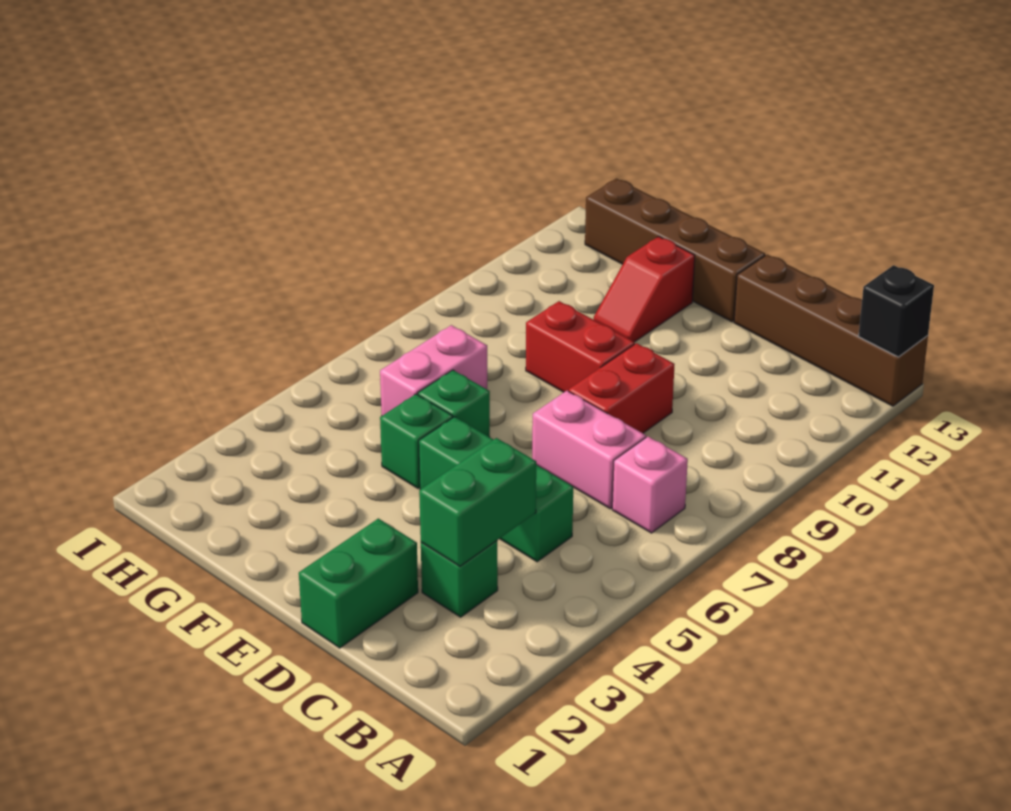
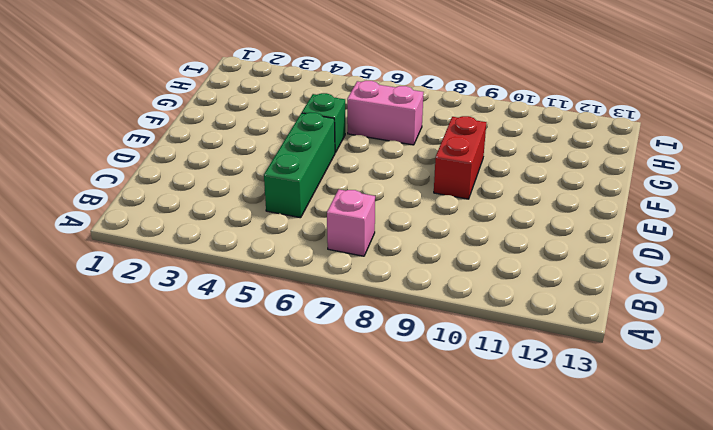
none -> brown brick A13:D13 level 1
none -> green brick C3 level 1
none -> pink brick C7:D7 level 1

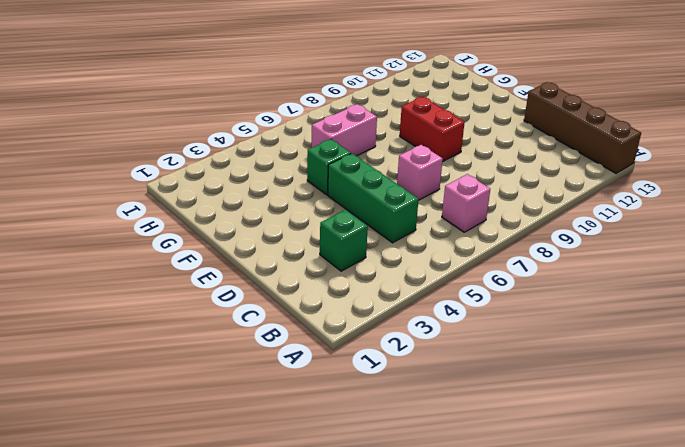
pink brick D7 level 1 -> pink brick C7:D7 level 1
none -> green brick D1:D2 level 1
none -> red brick D8:D9 level 1
none -> brown brick E13:H13 level 1

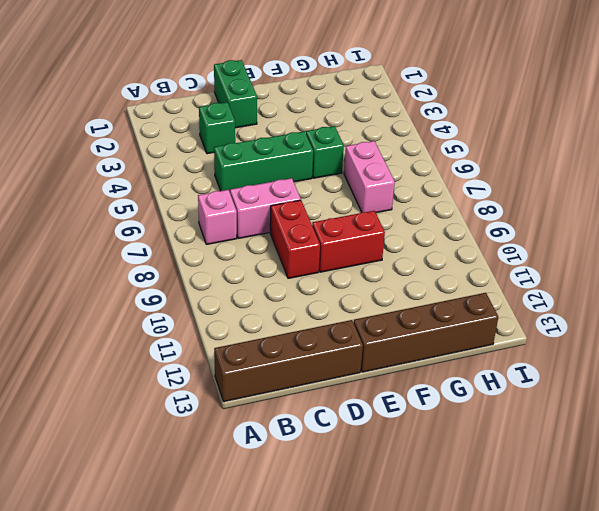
none -> green brick F6 level 1
none -> red slope F11:F12 level 1 top 12
none -> black brick A13 level 2

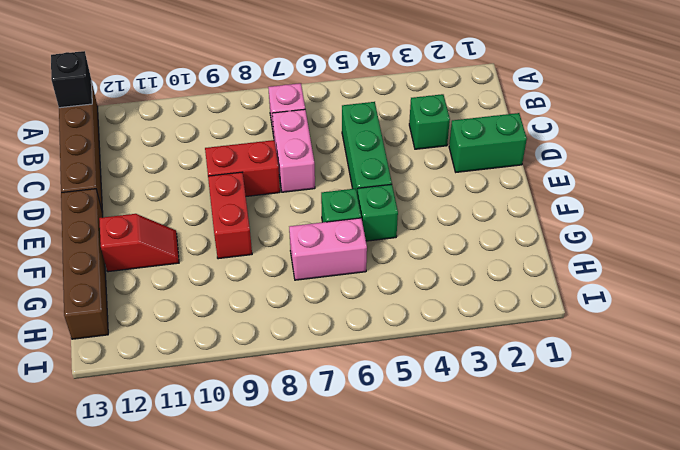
none -> green brick C3:C4 level 2

